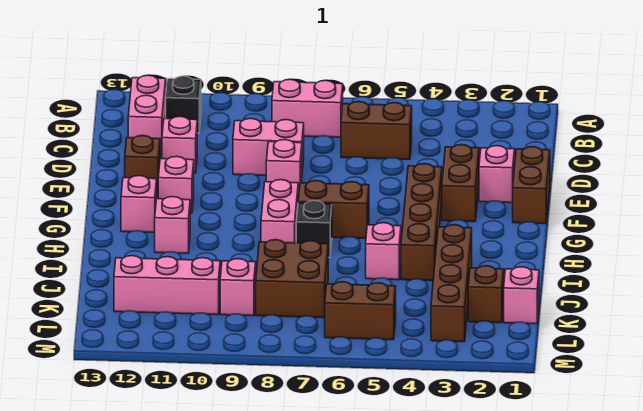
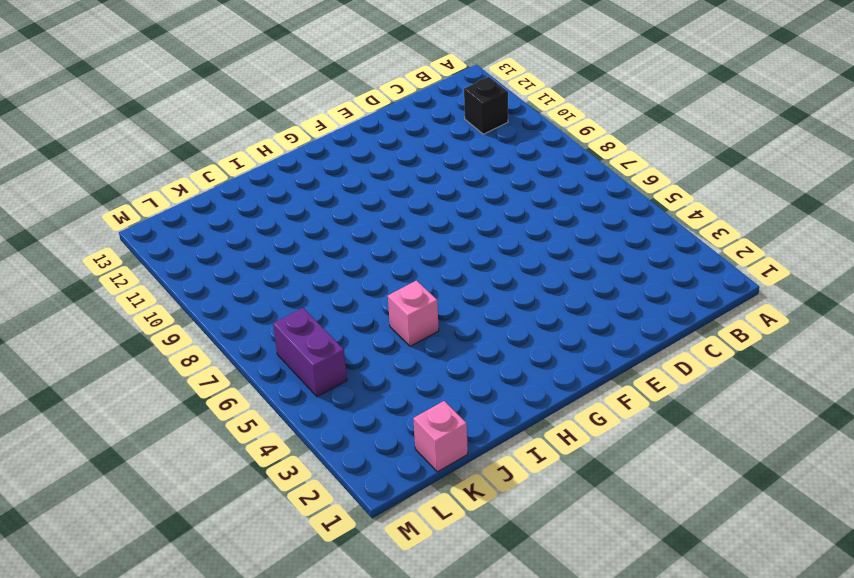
purple brick L5:L6 level 1 -> brown brick L5:L6 level 1
none -> pink brick B7:B8 level 1
none -> pink brick B12:C12 level 1
none -> brown brick C5:C6 level 1

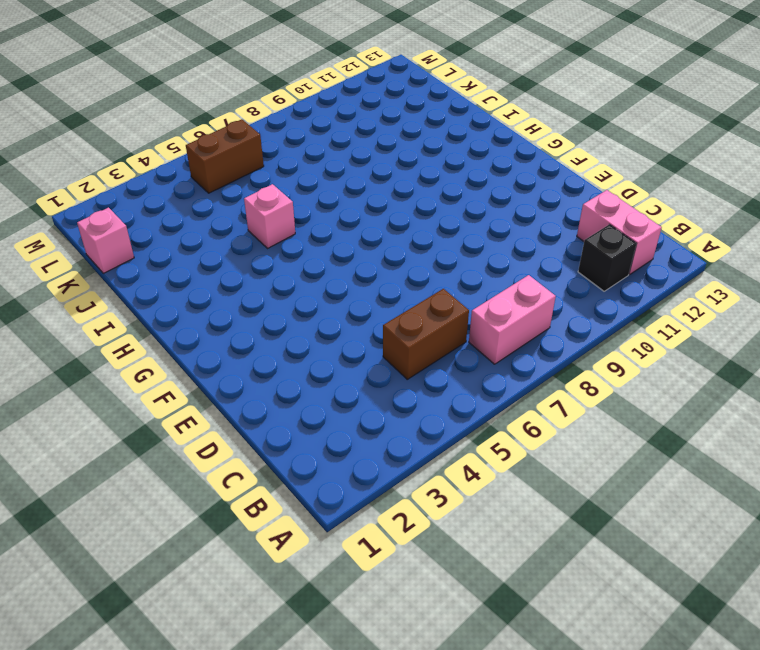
none -> pink brick D8:D9 level 1
none -> pink brick D11 level 1
none -> brown brick E1:F1 level 1

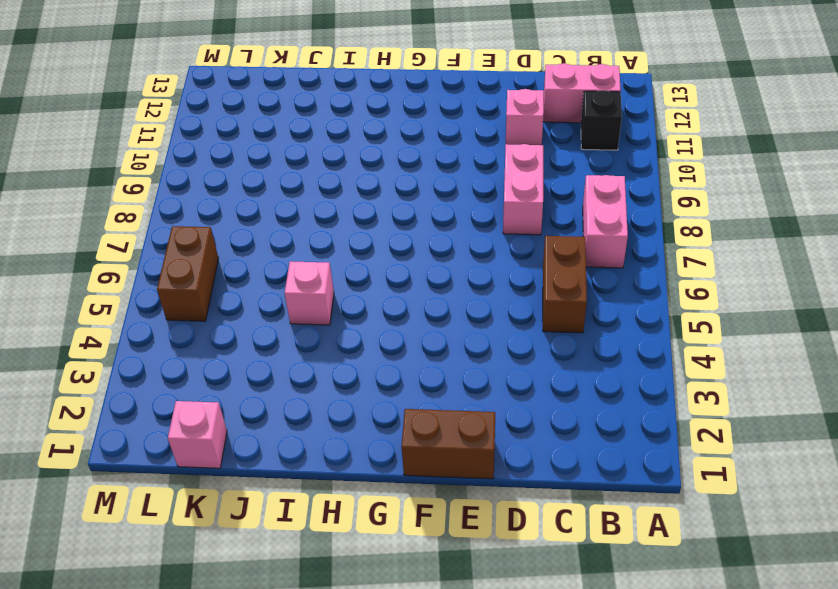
none -> pink brick E2 level 1
none -> brown brick E3:F3 level 1
none -> pink brick E8 level 1

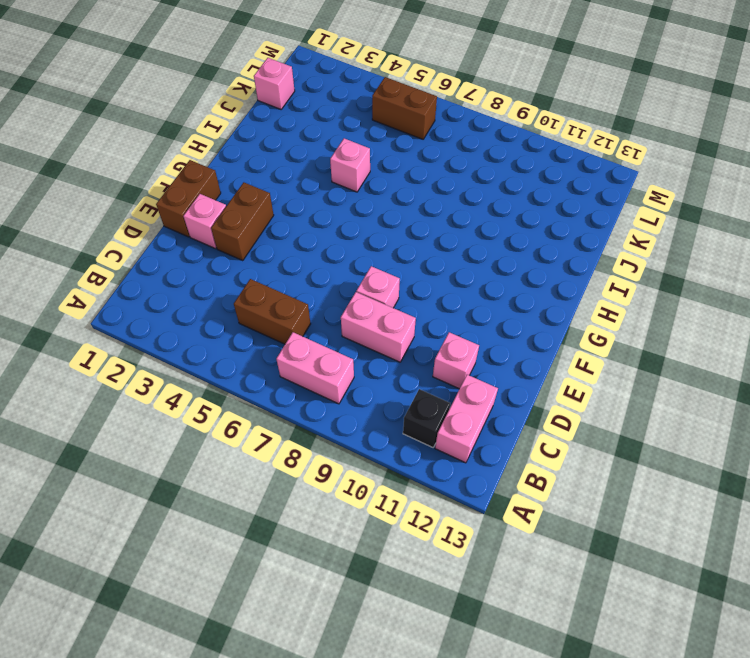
none -> brown brick E12 level 1
none -> brown brick F4:I4 level 1
none -> pink brick F11 level 1

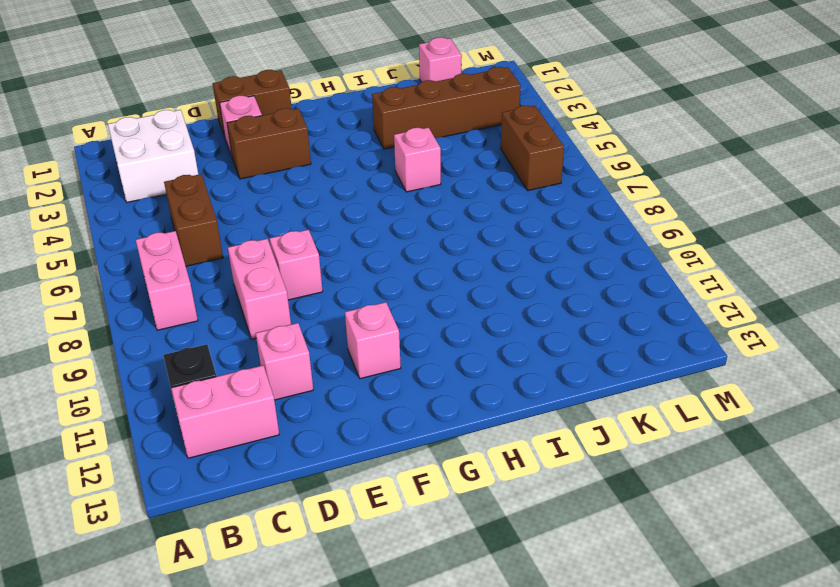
white brick B2:C3 level 1 -> none
none -> brown brick E12 level 1
none -> brown brick F4:I4 level 1
none -> brown brick G6:G7 level 1

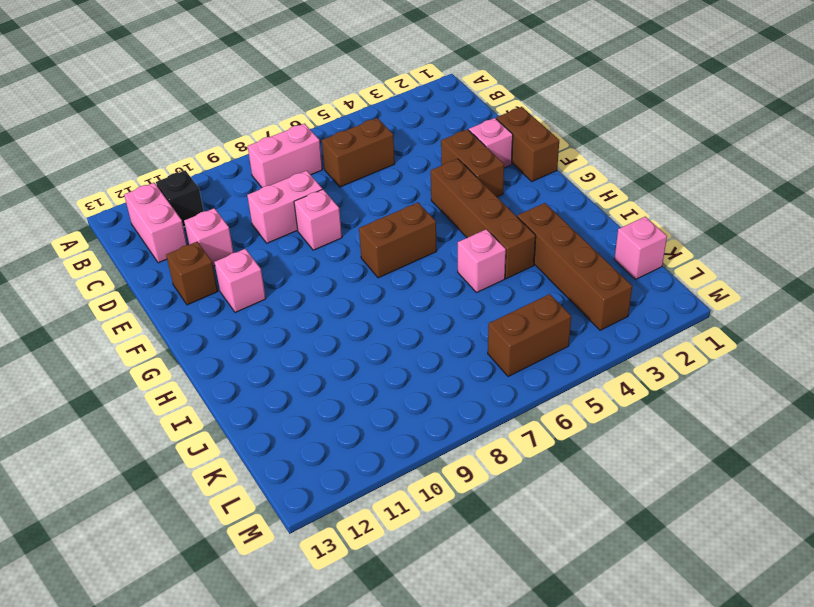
none -> pink brick G8:H8 level 1
none -> pink brick G12 level 1
none -> black brick H7 level 1

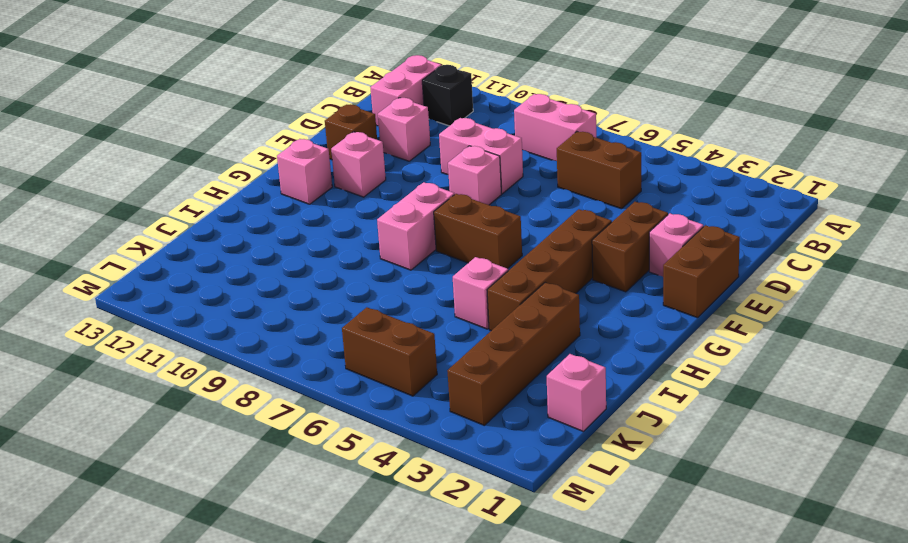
none -> black brick H7 level 1
none -> pink brick H11 level 1
none -> brown brick J7:K8 level 1

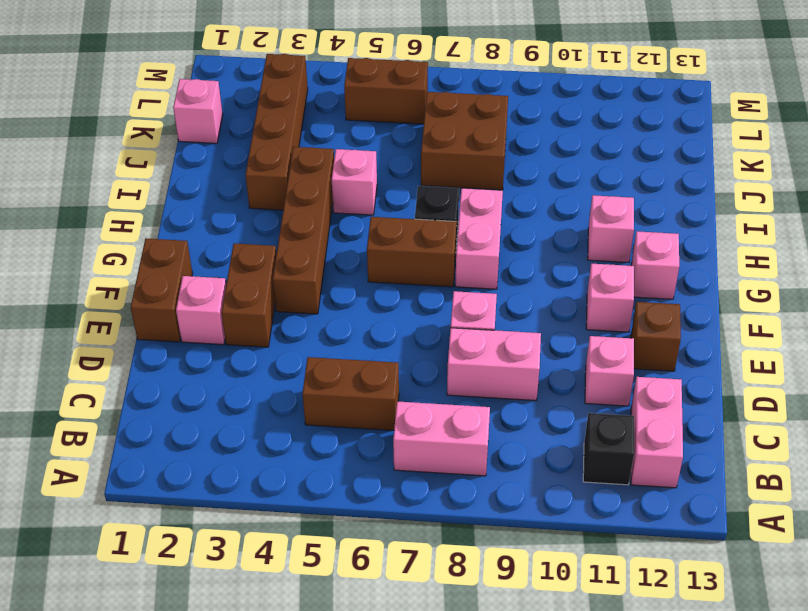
none -> brown brick K2 level 1
none -> pink brick K9 level 1
none -> pink brick K10:K12 level 1

